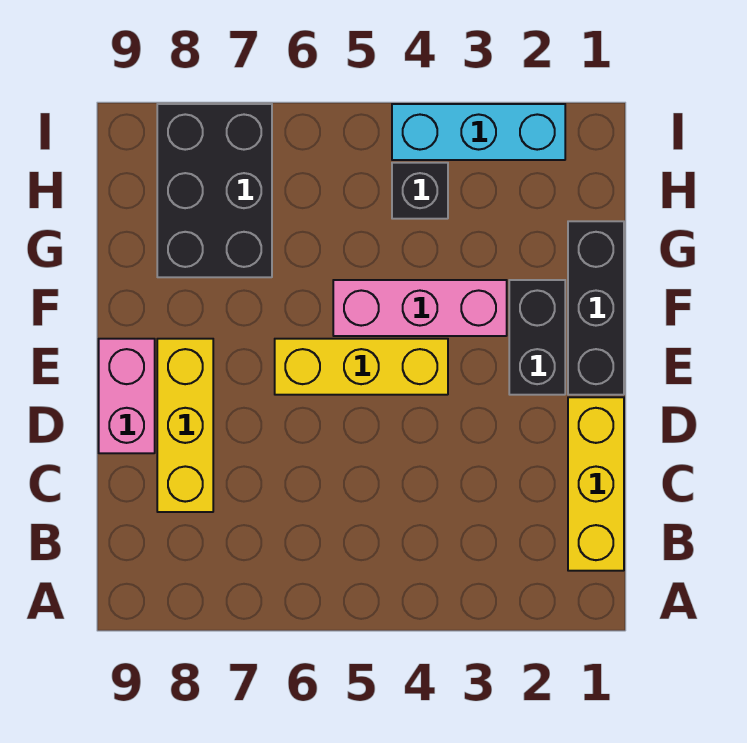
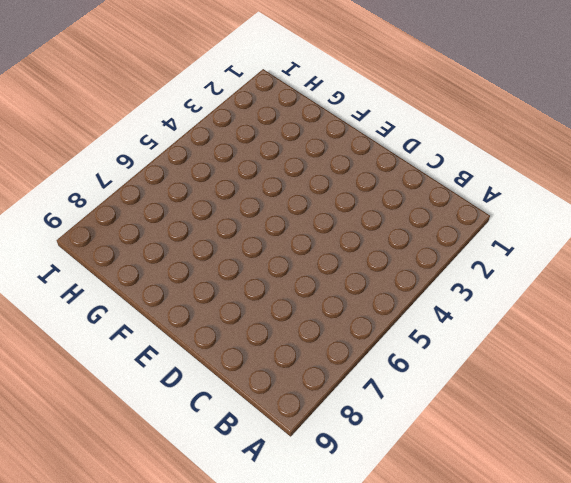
none -> yellow brick B1:D1 level 1
none -> yellow brick C8:E8 level 1

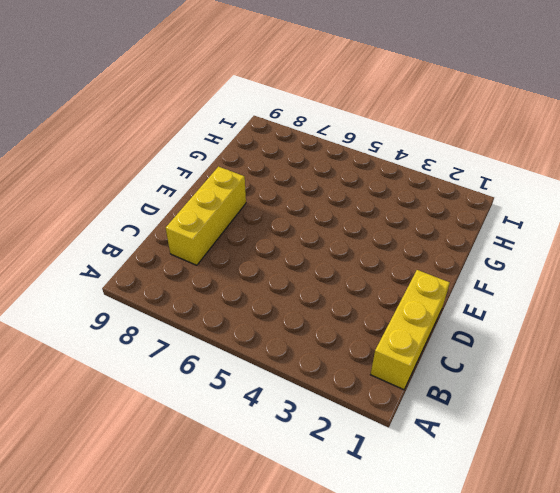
none -> pink brick D9:E9 level 1
none -> black brick E1:G1 level 1

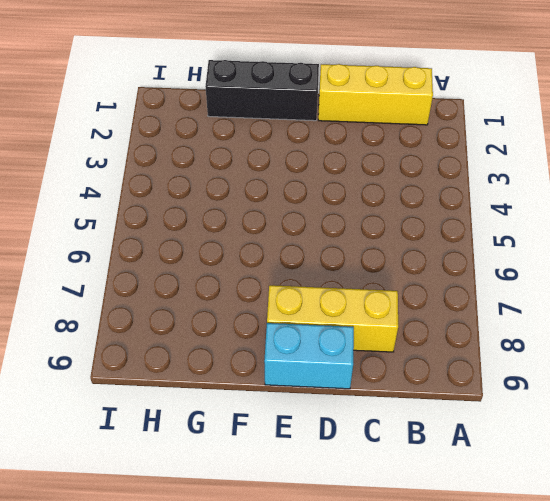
cyan brick D9:E9 level 1 -> pink brick D9:E9 level 1
none -> black brick E2:F2 level 1
none -> yellow brick E4:E6 level 1

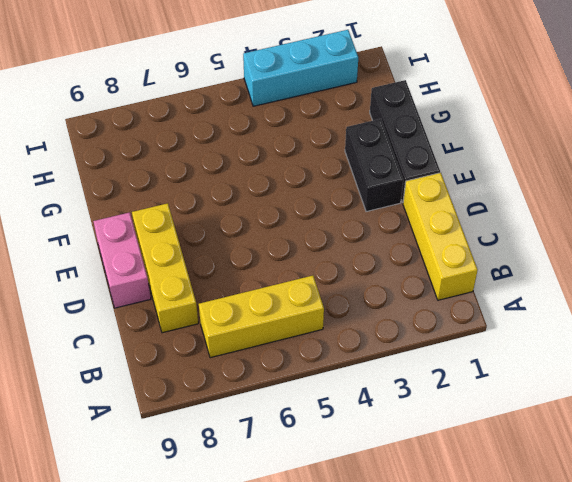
yellow brick B5:B7 level 1 -> yellow brick E4:E6 level 1
none -> pink brick F3:F5 level 1
none -> black brick G7:I8 level 1

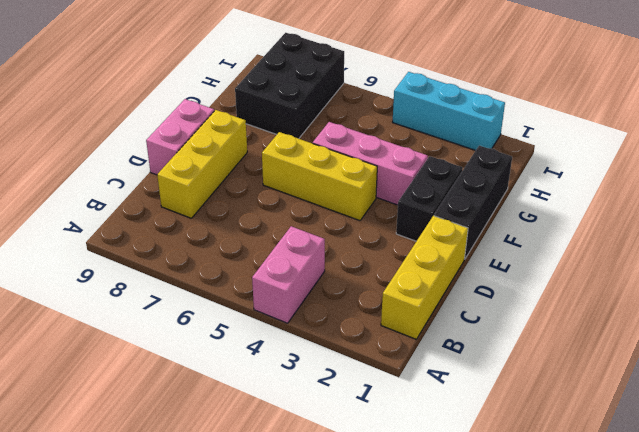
pink brick A4:B4 level 1 -> none
none -> black brick H4 level 1

